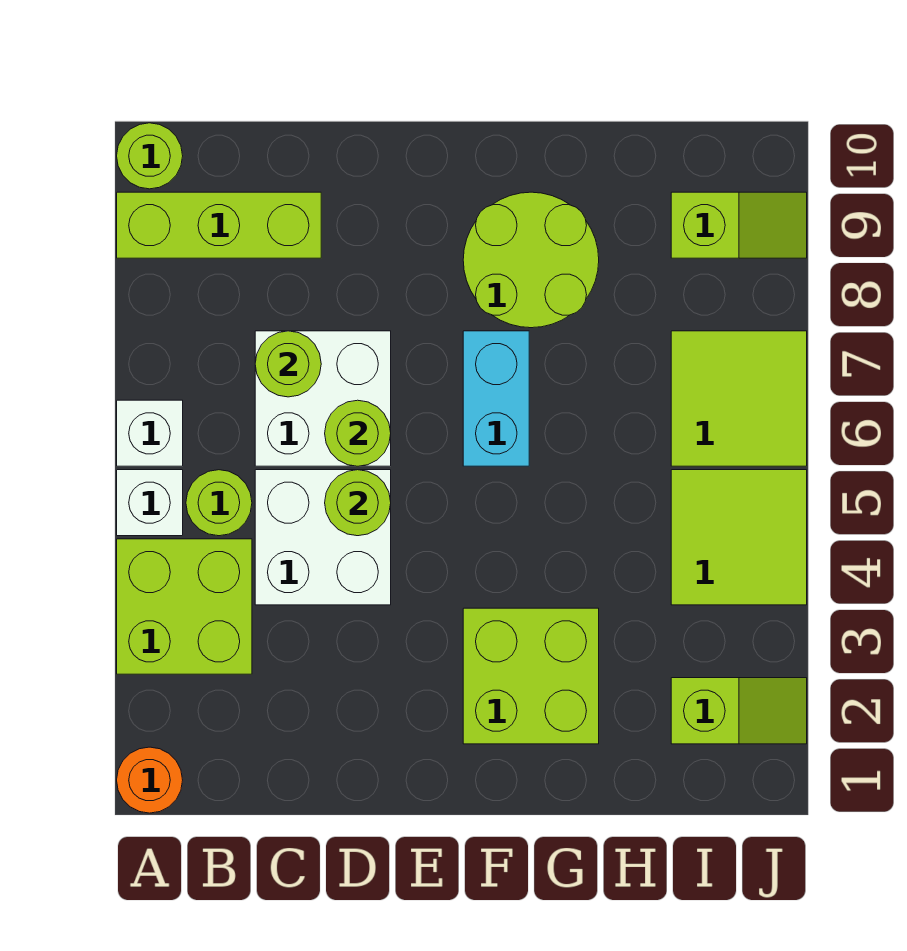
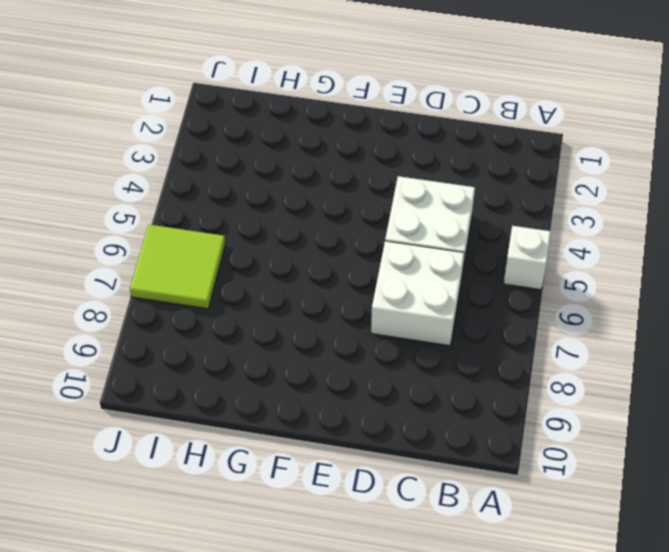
none -> orange round brick A1 level 1
none -> lime brick A3:B4 level 1
none -> white brick A6 level 1

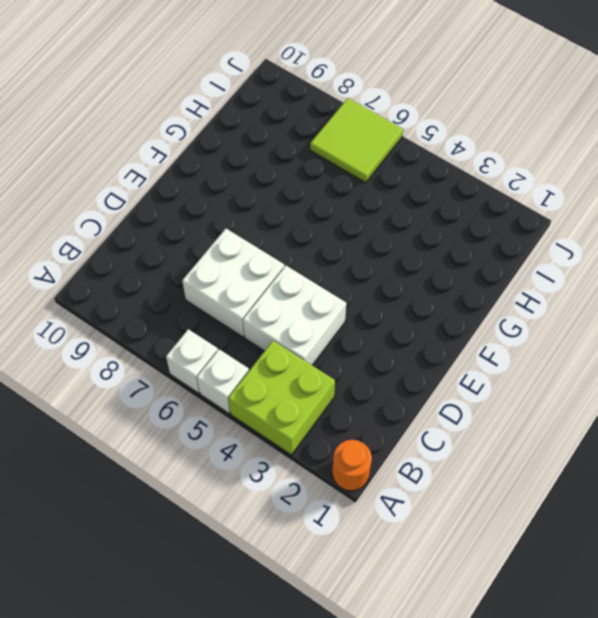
none -> lime brick A9:C9 level 1
none -> lime round brick A10 level 1
none -> lime round brick B5 level 1

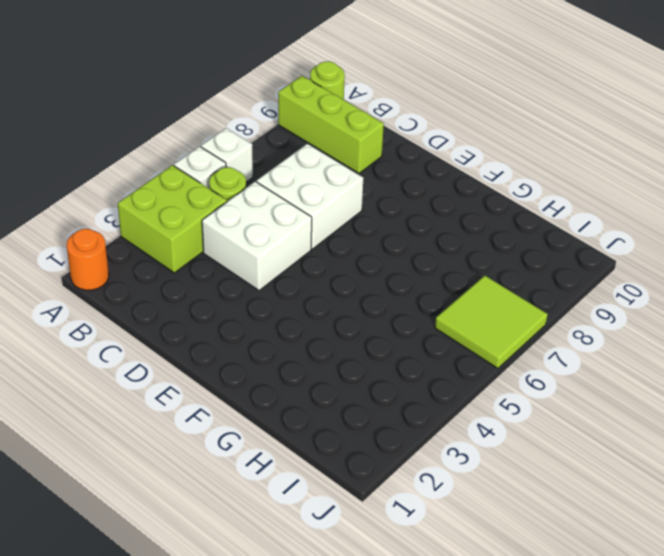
none -> lime brick F2:G3 level 1
none -> cyan brick F6:F7 level 1
none -> lime round brick F8:G9 level 1

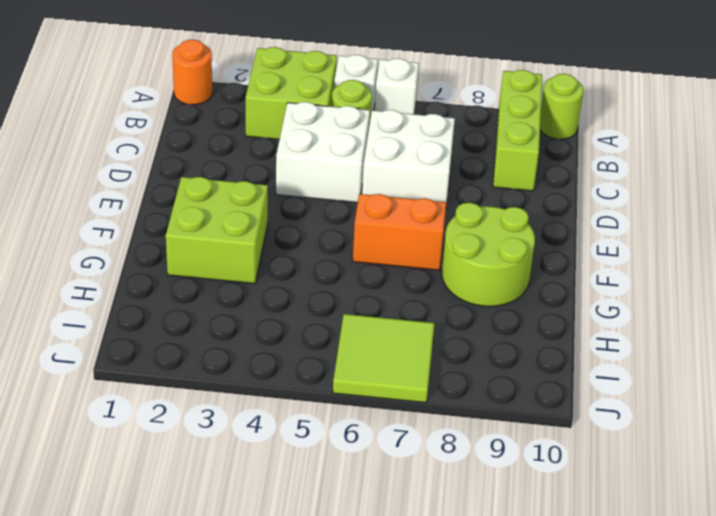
orange brick F6:F7 level 1 -> cyan brick F6:F7 level 1
none -> lime slope I2:J2 level 1 top I
none -> lime tile I4:J5 level 1
none -> lime slope I9:J9 level 1 top I

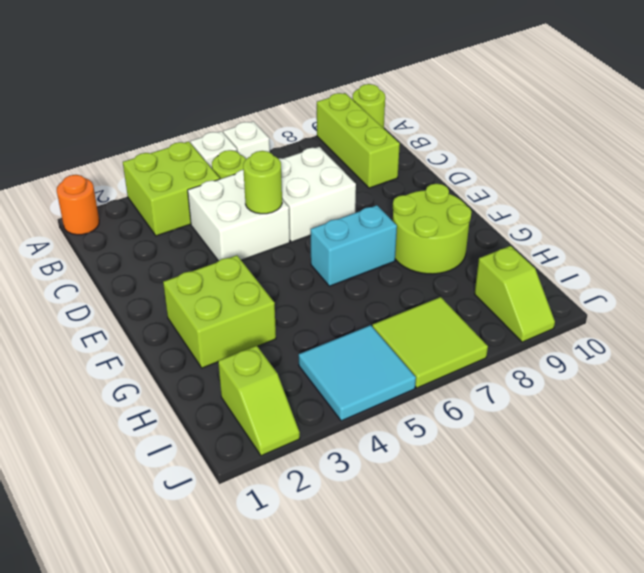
cyan tile I4:J5 level 1 -> lime tile I4:J5 level 1
none -> lime round brick C7 level 2
none -> lime round brick D6 level 2

